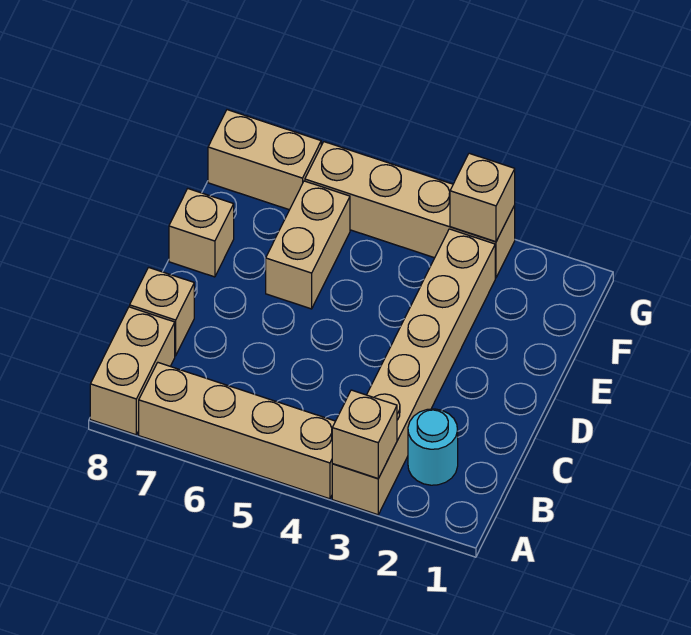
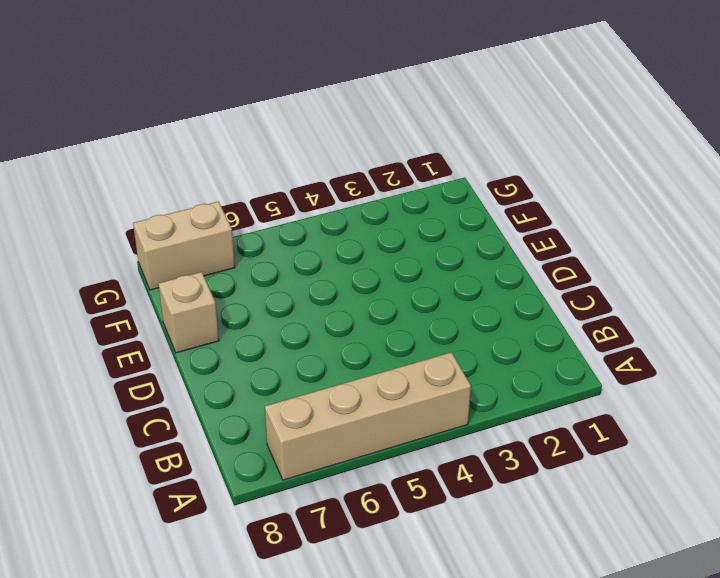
none -> tan brick A3:F3 level 1
none -> tan brick A8:B8 level 1

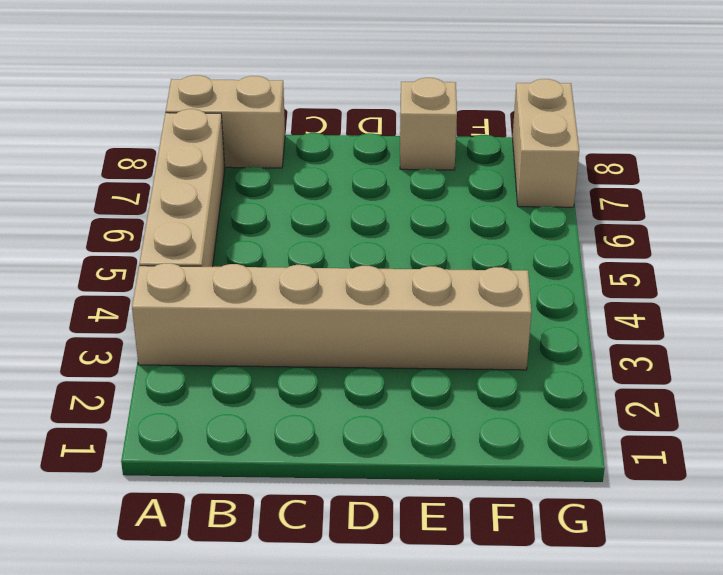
none -> cyan round brick B2 level 1
none -> tan brick C8 level 1

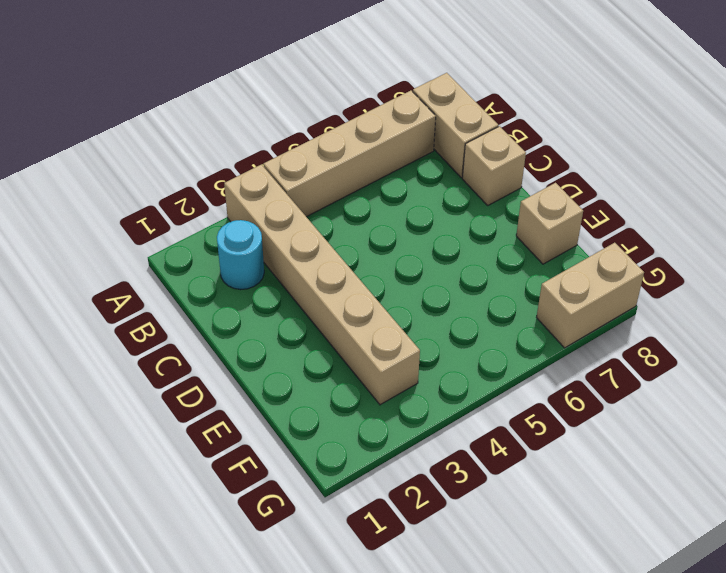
none -> tan brick E6:F6 level 1
none -> tan brick G3:G6 level 1

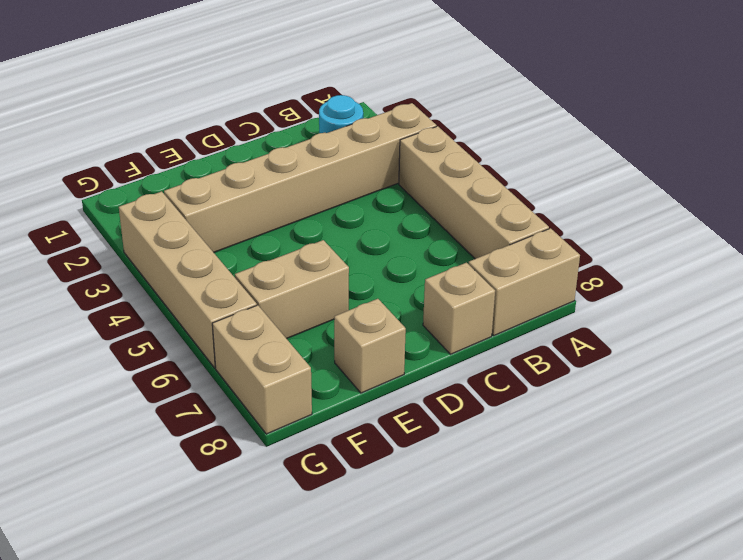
none -> tan brick A3 level 2
none -> tan brick G3 level 2

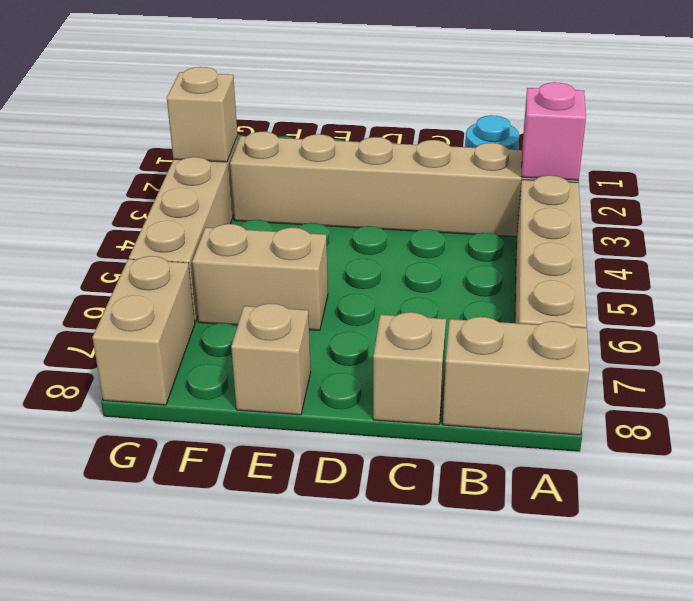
pink brick A3 level 2 -> tan brick A3 level 2

